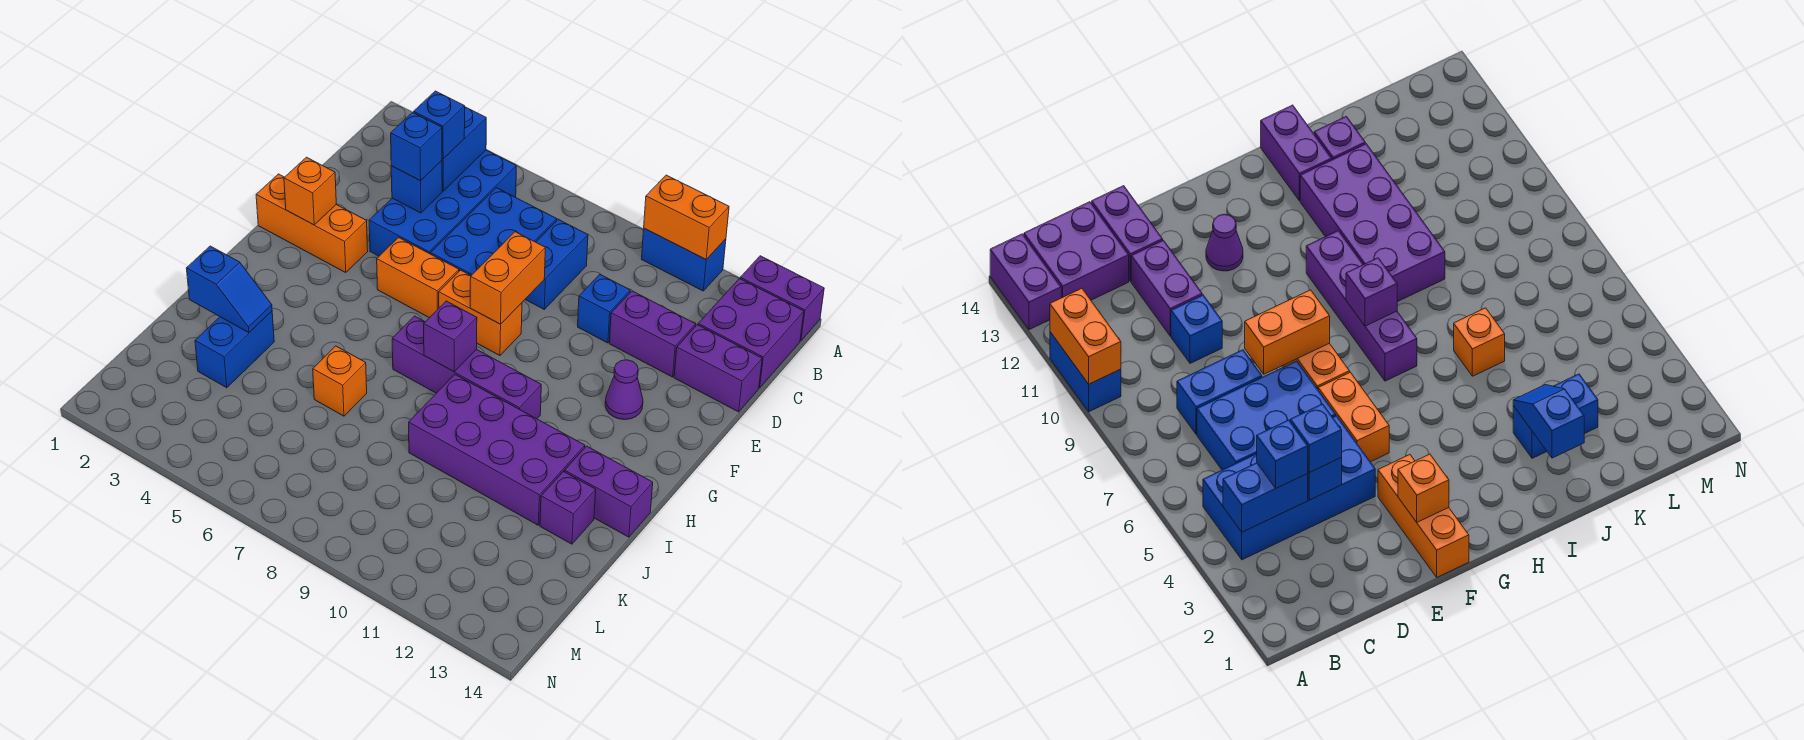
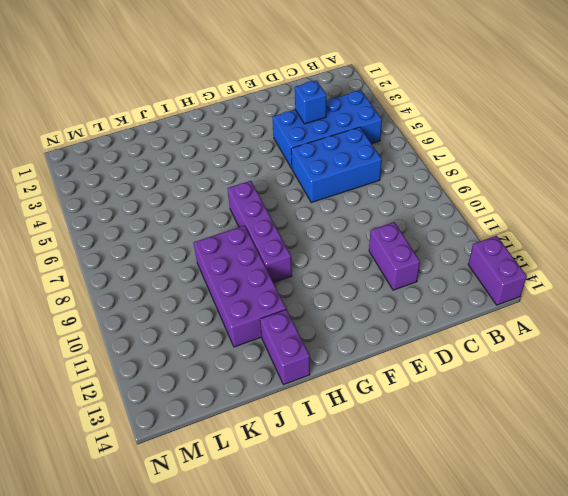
none -> blue brick A10:A11 level 1
none -> purple brick B13:C14 level 1
none -> blue brick C8:D8 level 1

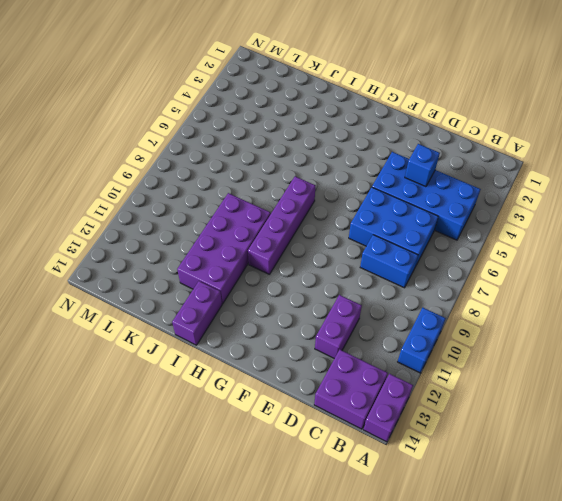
none -> blue brick D10 level 1
none -> purple brick D13:D14 level 1
none -> orange brick F1:F3 level 1

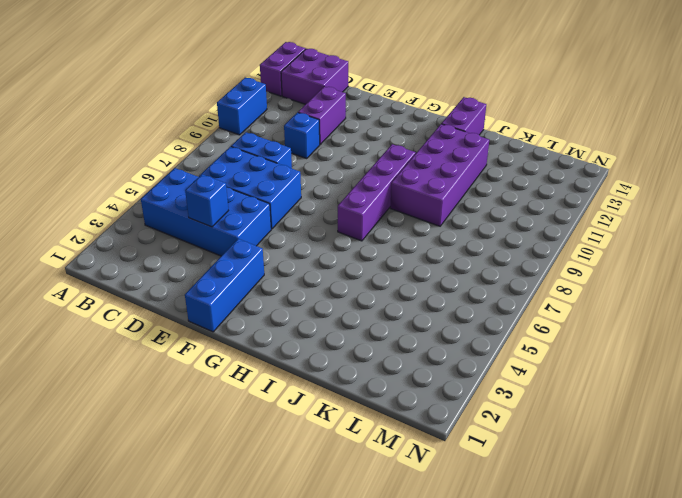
blue brick F1:F3 level 1 -> orange brick F1:F3 level 1
none -> purple brick D13:D14 level 1
none -> orange brick F5:F6 level 1
none -> orange brick F7:F8 level 1

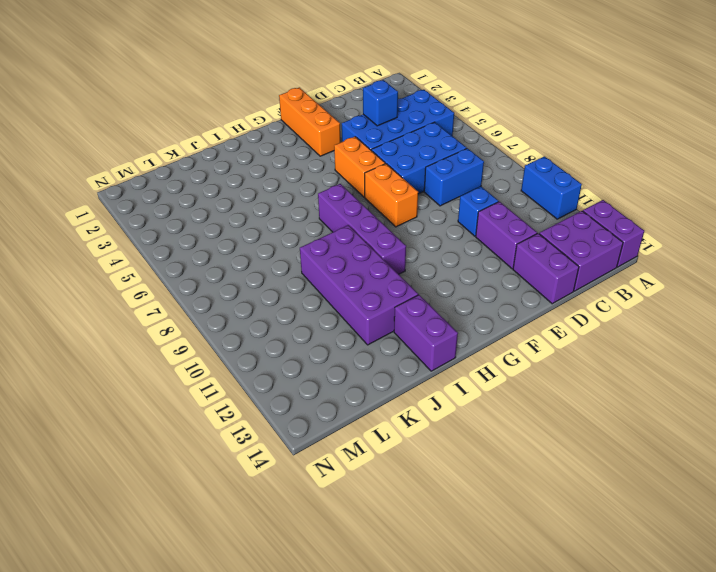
none -> purple cone F12 level 1
none -> blue brick J3:K3 level 1
none -> orange brick J6 level 1

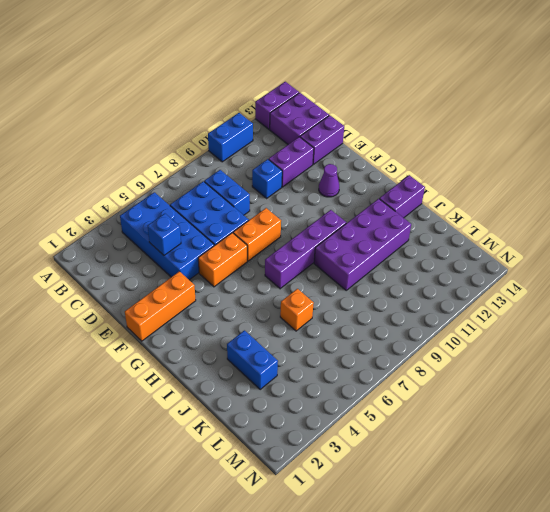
none -> purple brick J13 level 1
none -> orange brick A10:A11 level 2
none -> blue brick B4:C4 level 2

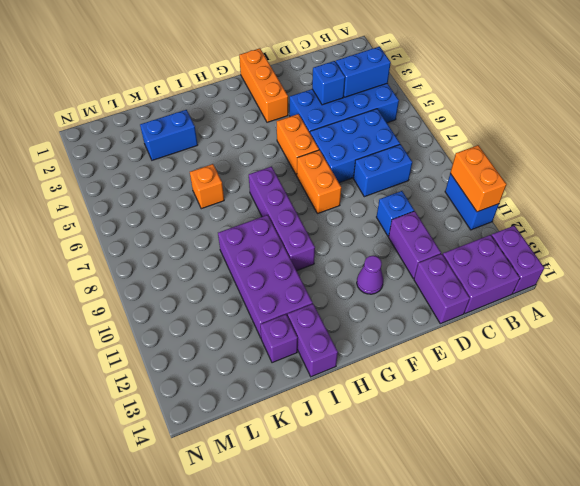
none -> orange brick E8:F8 level 2
none -> orange brick F2 level 2
none -> purple brick H8 level 2

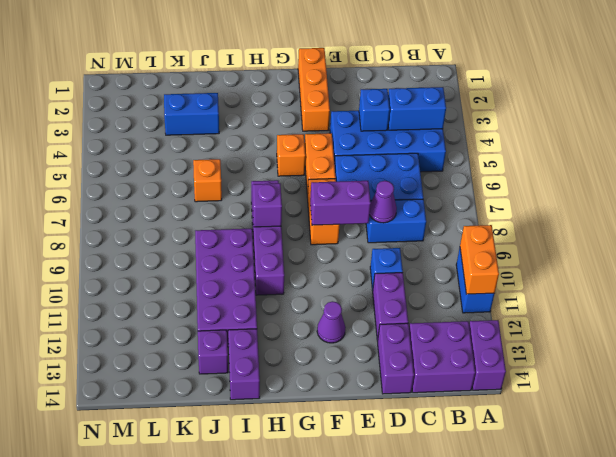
purple cone D8 level 2 -> none
purple brick E8:F8 level 2 -> orange brick E8:F8 level 2
orange brick G5 level 1 -> orange brick F2 level 2
none -> blue slope J2:J3 level 2 top 2
none -> blue brick C4 level 3
none -> blue brick D4 level 3

